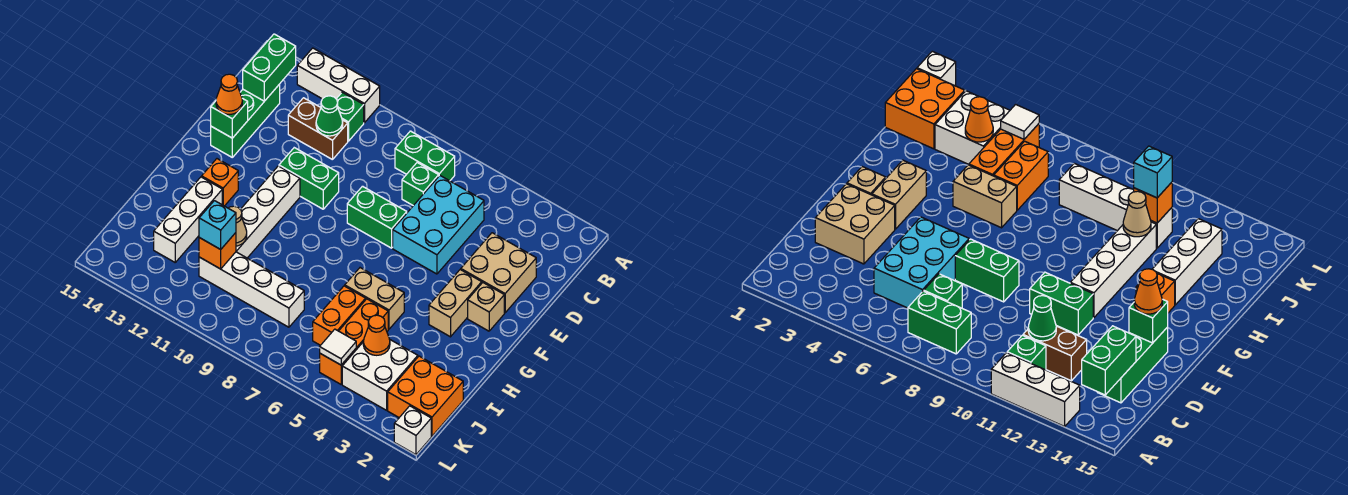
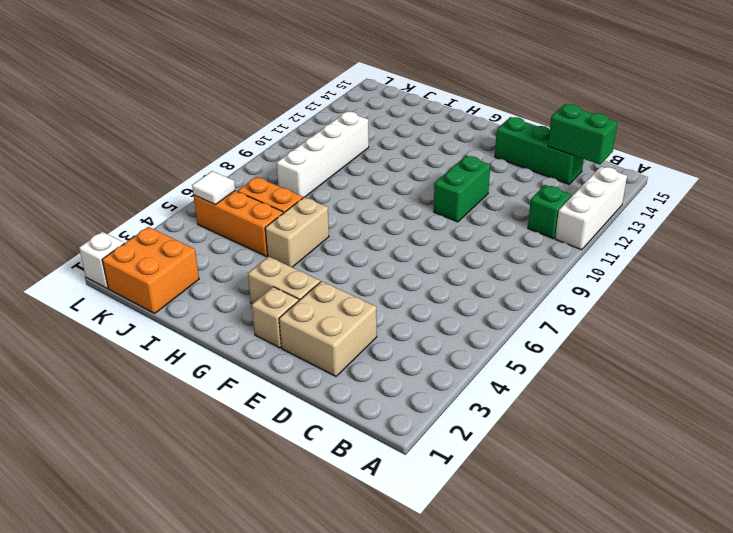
none -> green brick B7:B8 level 1
none -> cyan brick C5:E6 level 1
none -> green brick C7 level 1
none -> brown brick C11:C12 level 1

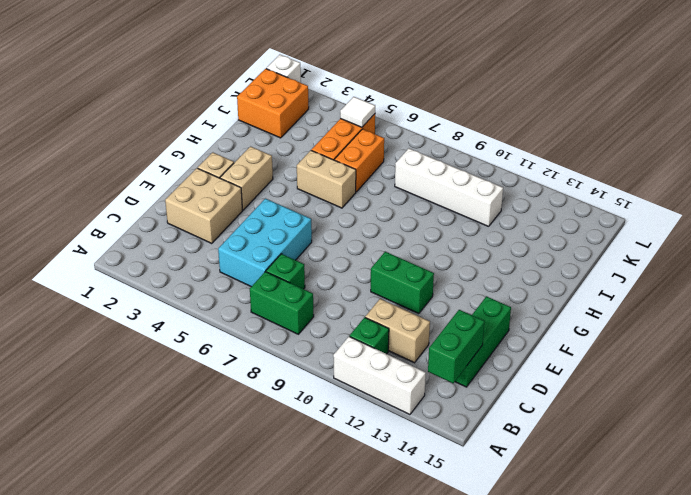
tan brick C11:C12 level 1 -> brown brick C11:C12 level 1
none -> green brick E7:E8 level 1
none -> white brick F11:I11 level 1
none -> orange brick G13 level 1
none -> white brick H13:J13 level 1

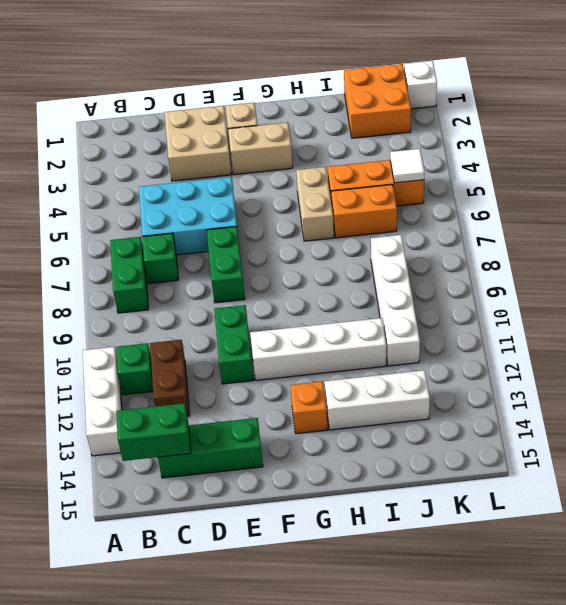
none -> white brick J3:K4 level 1
none -> green cone C11 level 2
none -> green brick E14 level 2
none -> tan cone I11 level 2

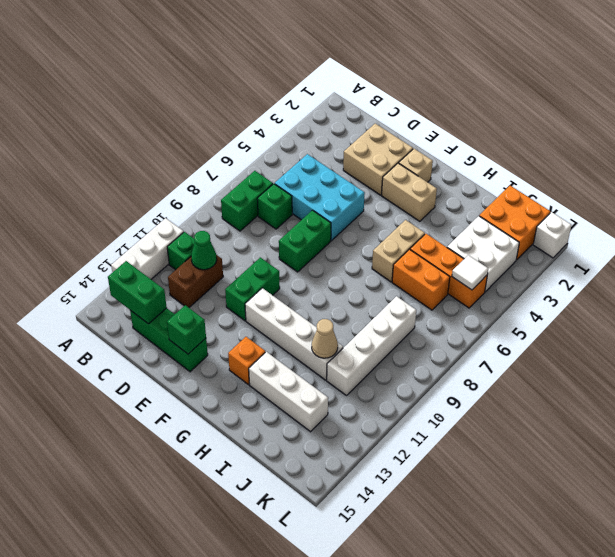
none -> orange cone J4 level 2
none -> orange brick J11 level 2
none -> orange cone E14 level 3
none -> cyan brick J11 level 3

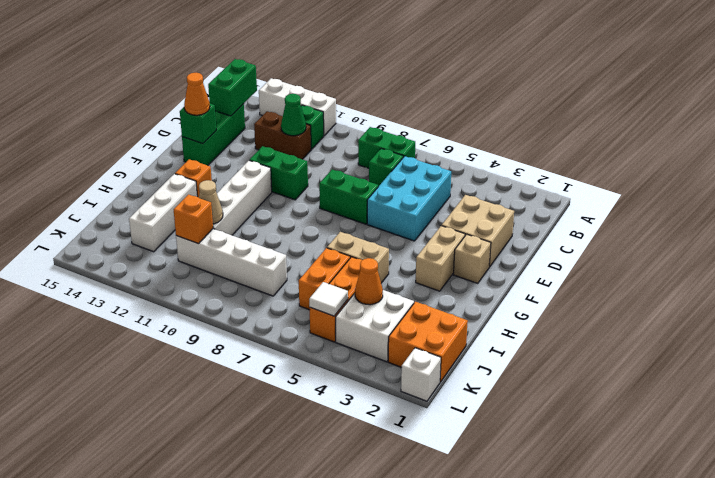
none -> cyan brick J11 level 3

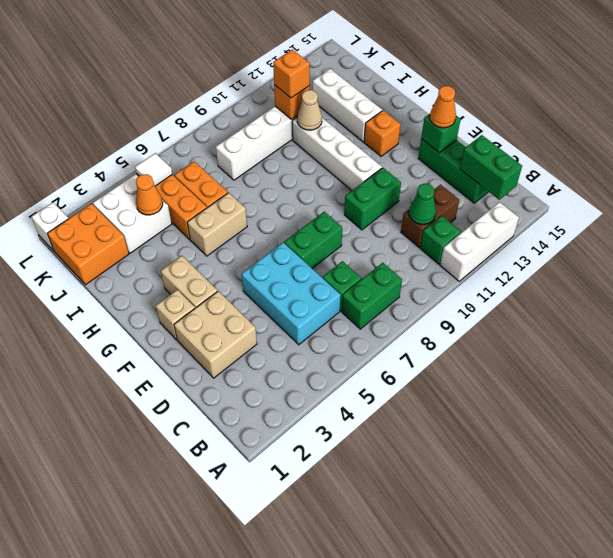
orange brick J11 level 3 -> cyan brick J11 level 3

